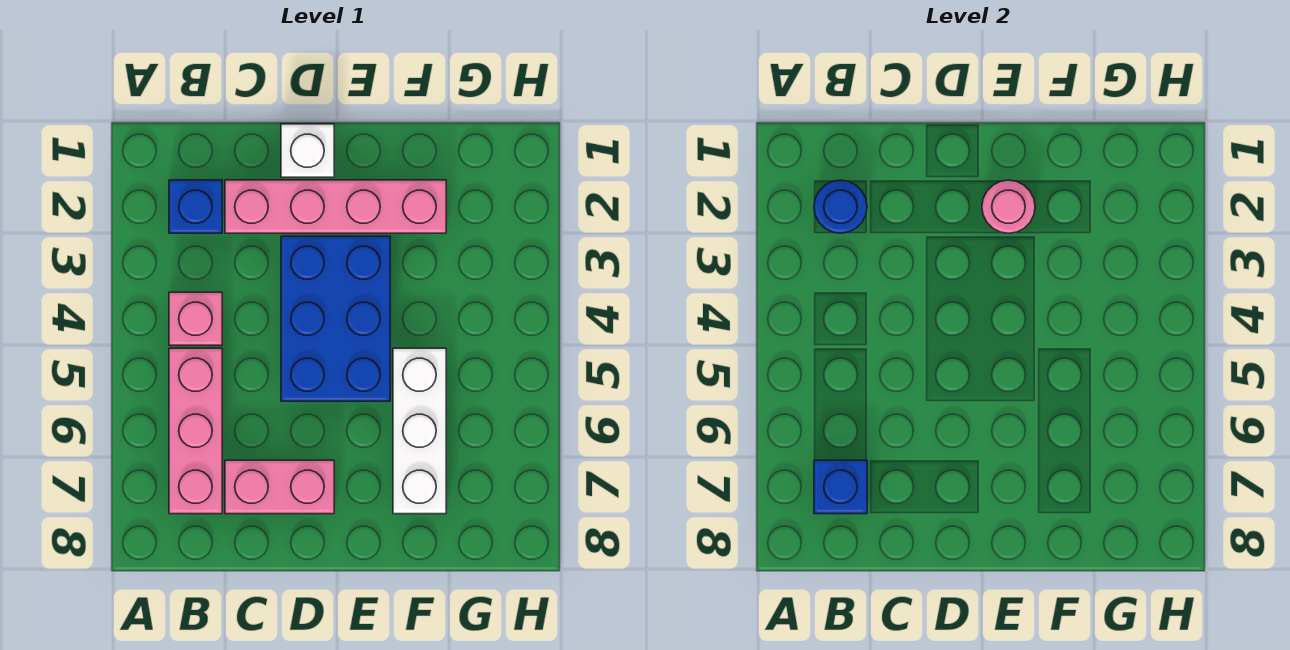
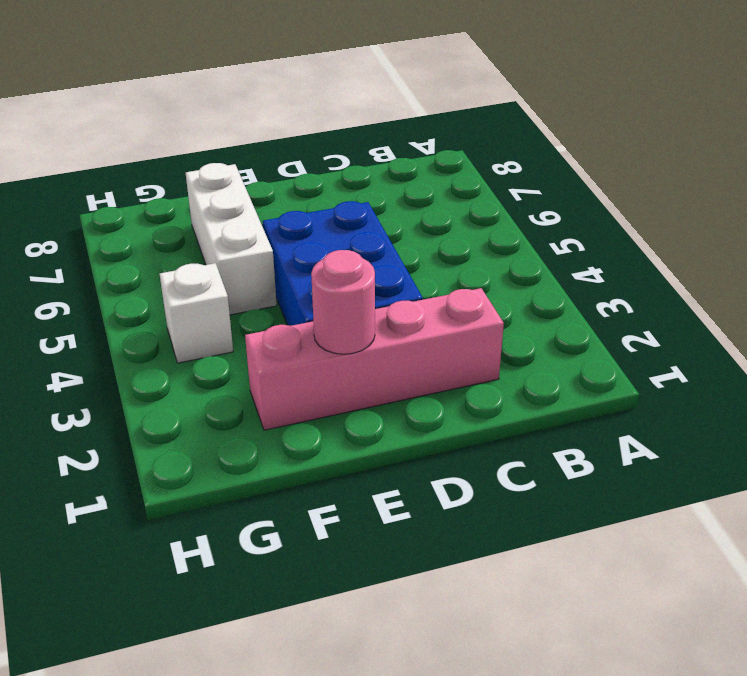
white brick G4 level 1 -> white brick D1 level 1
none -> blue brick B2 level 1
none -> pink brick B4 level 1

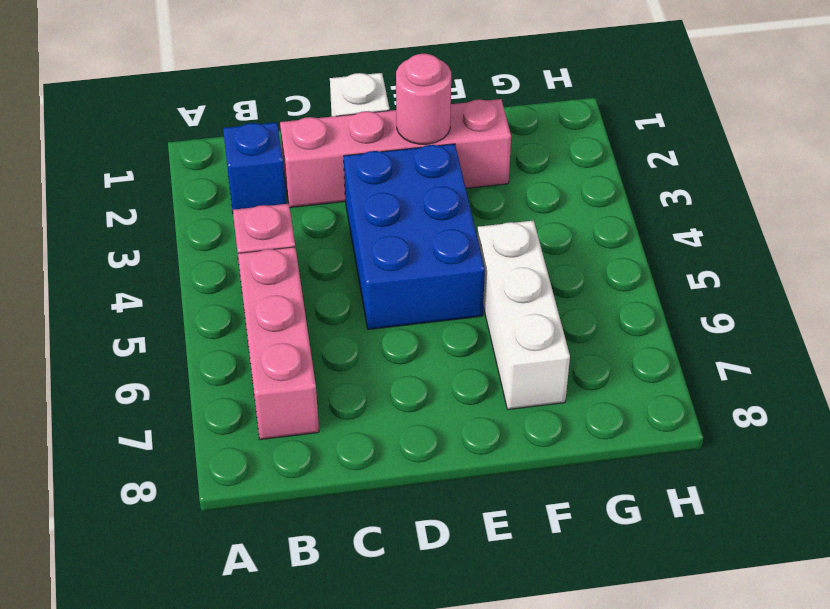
none -> pink brick C7:D7 level 1
none -> blue round brick B2 level 2

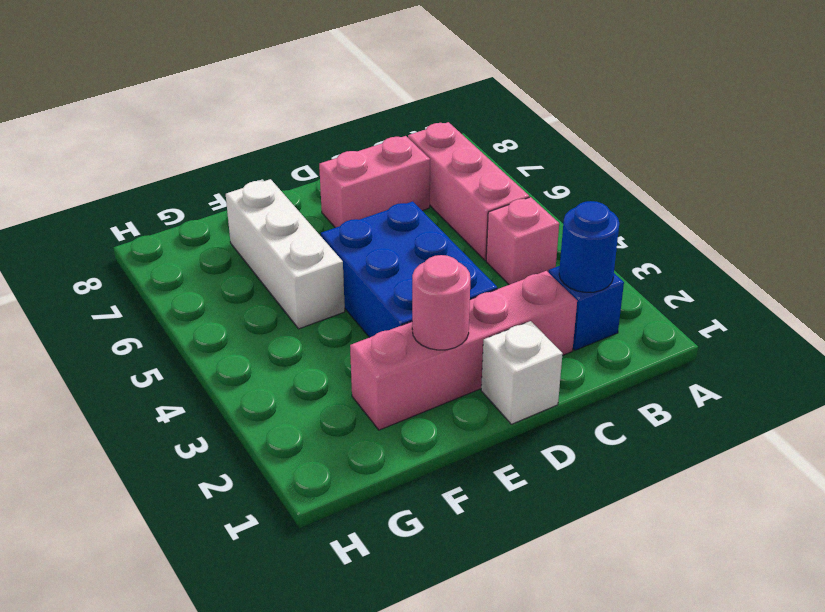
none -> blue brick B7 level 2

